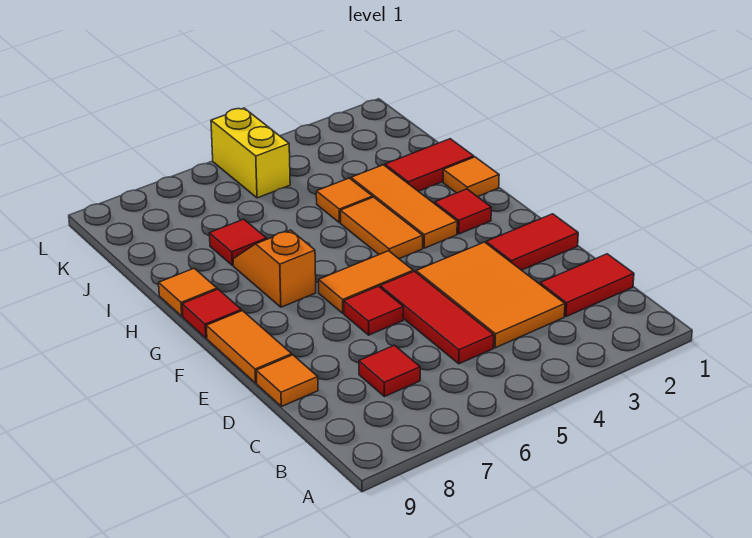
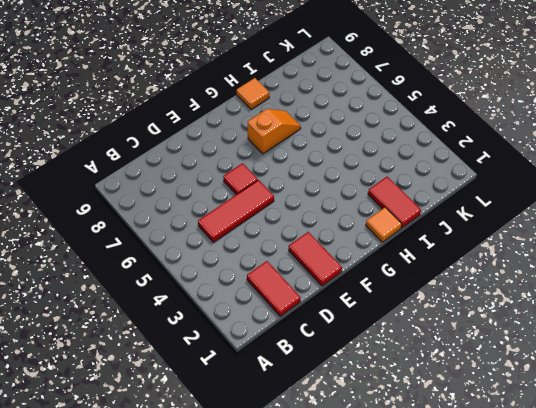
none -> orange tile C3:E4 level 1
none -> red tile C7 level 1
none -> orange tile D9 level 1

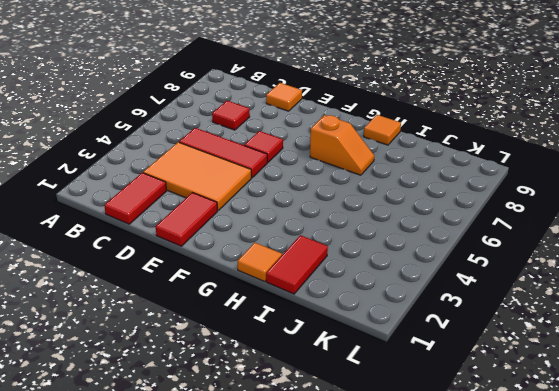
none -> orange tile E9:F9 level 1
none -> orange tile F5:F6 level 1
none -> red tile G2 level 1

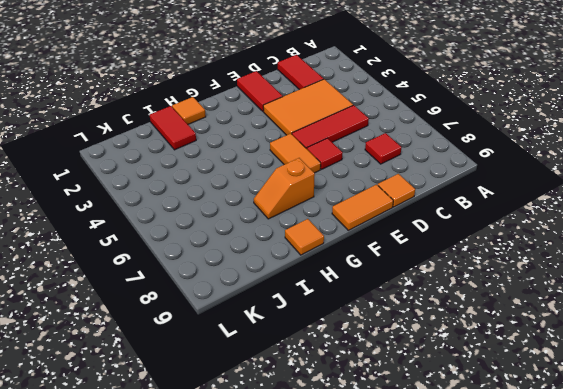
none -> red tile G2 level 1
none -> orange tile G3:I3 level 1
none -> orange tile G4:H4 level 1

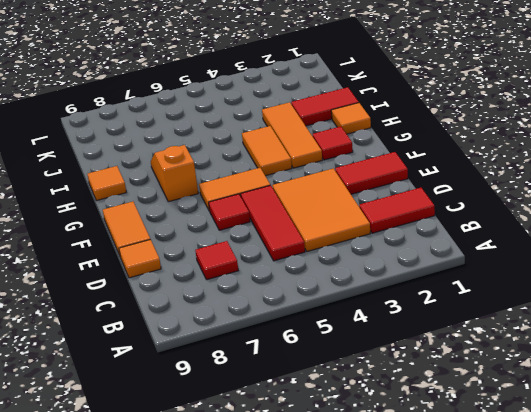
none -> red tile G9 level 1
none -> orange tile I4 level 1
none -> red tile I7 level 1

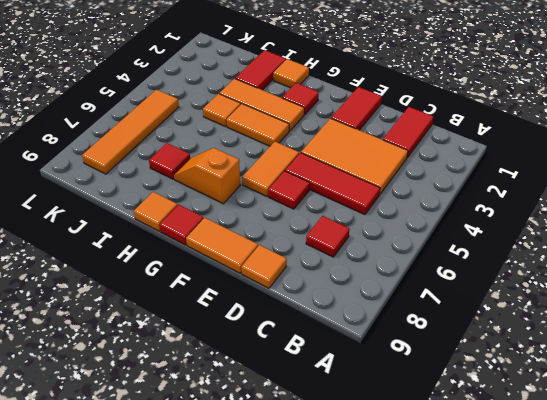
orange tile K5:K8 level 1 -> yellow brick K5:L5 level 1

